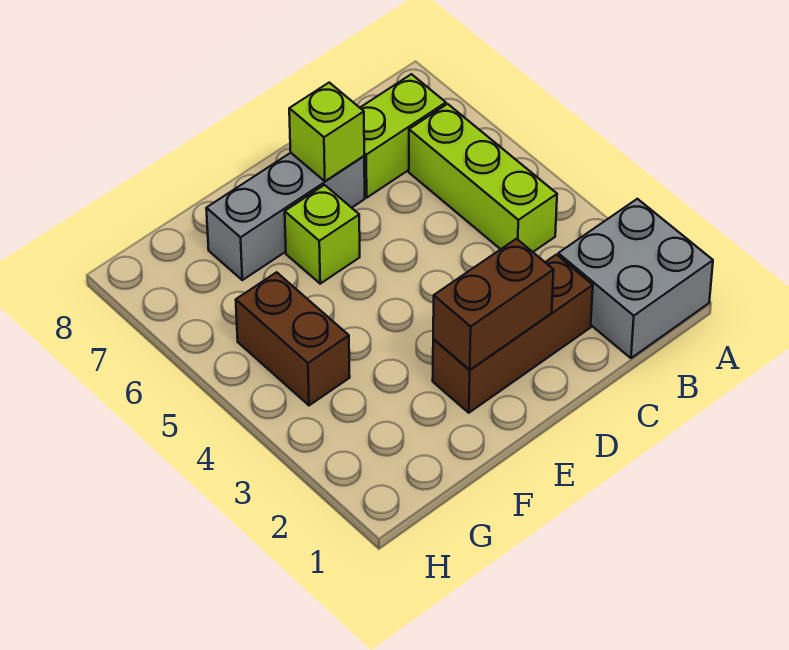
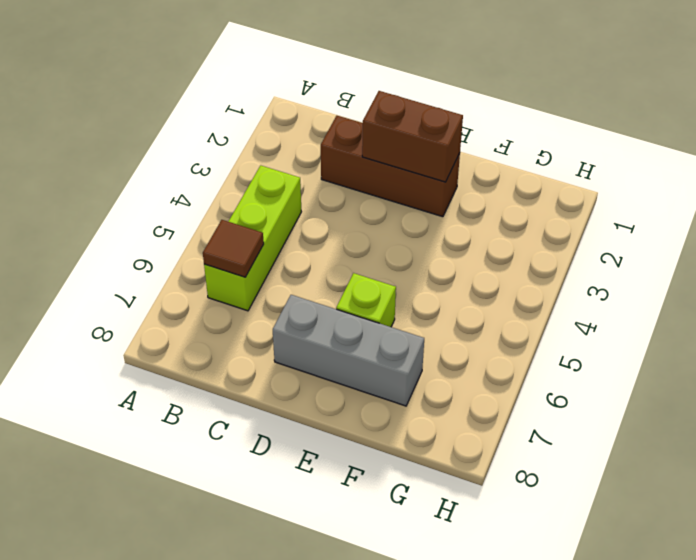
brown tile B6 level 2 -> none
none -> grey brick A1:B2 level 1
none -> lime brick B7:C7 level 1

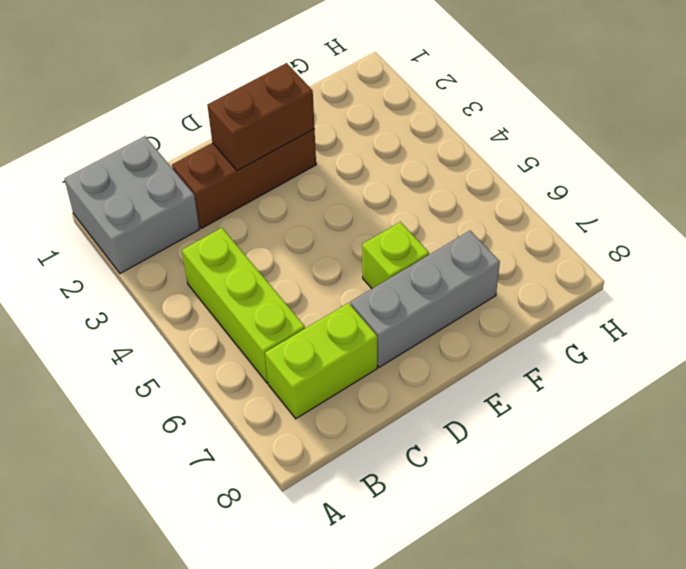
none -> brown brick G4:G5 level 1
none -> lime brick D7 level 2

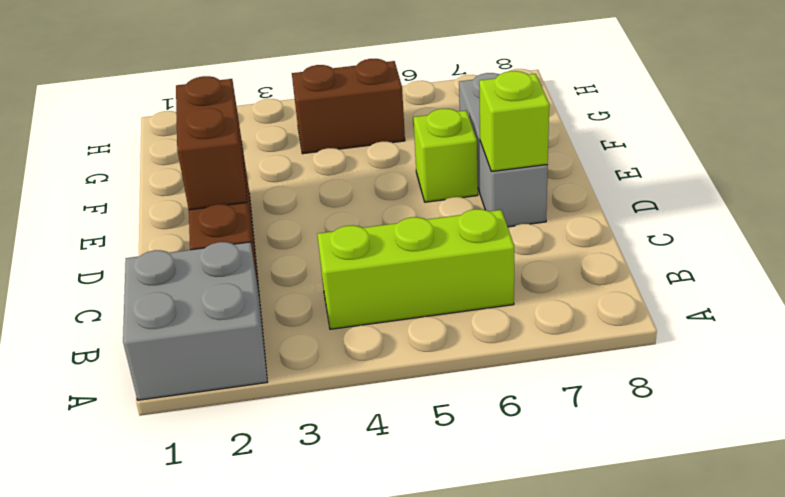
none -> lime brick B7:C7 level 1

